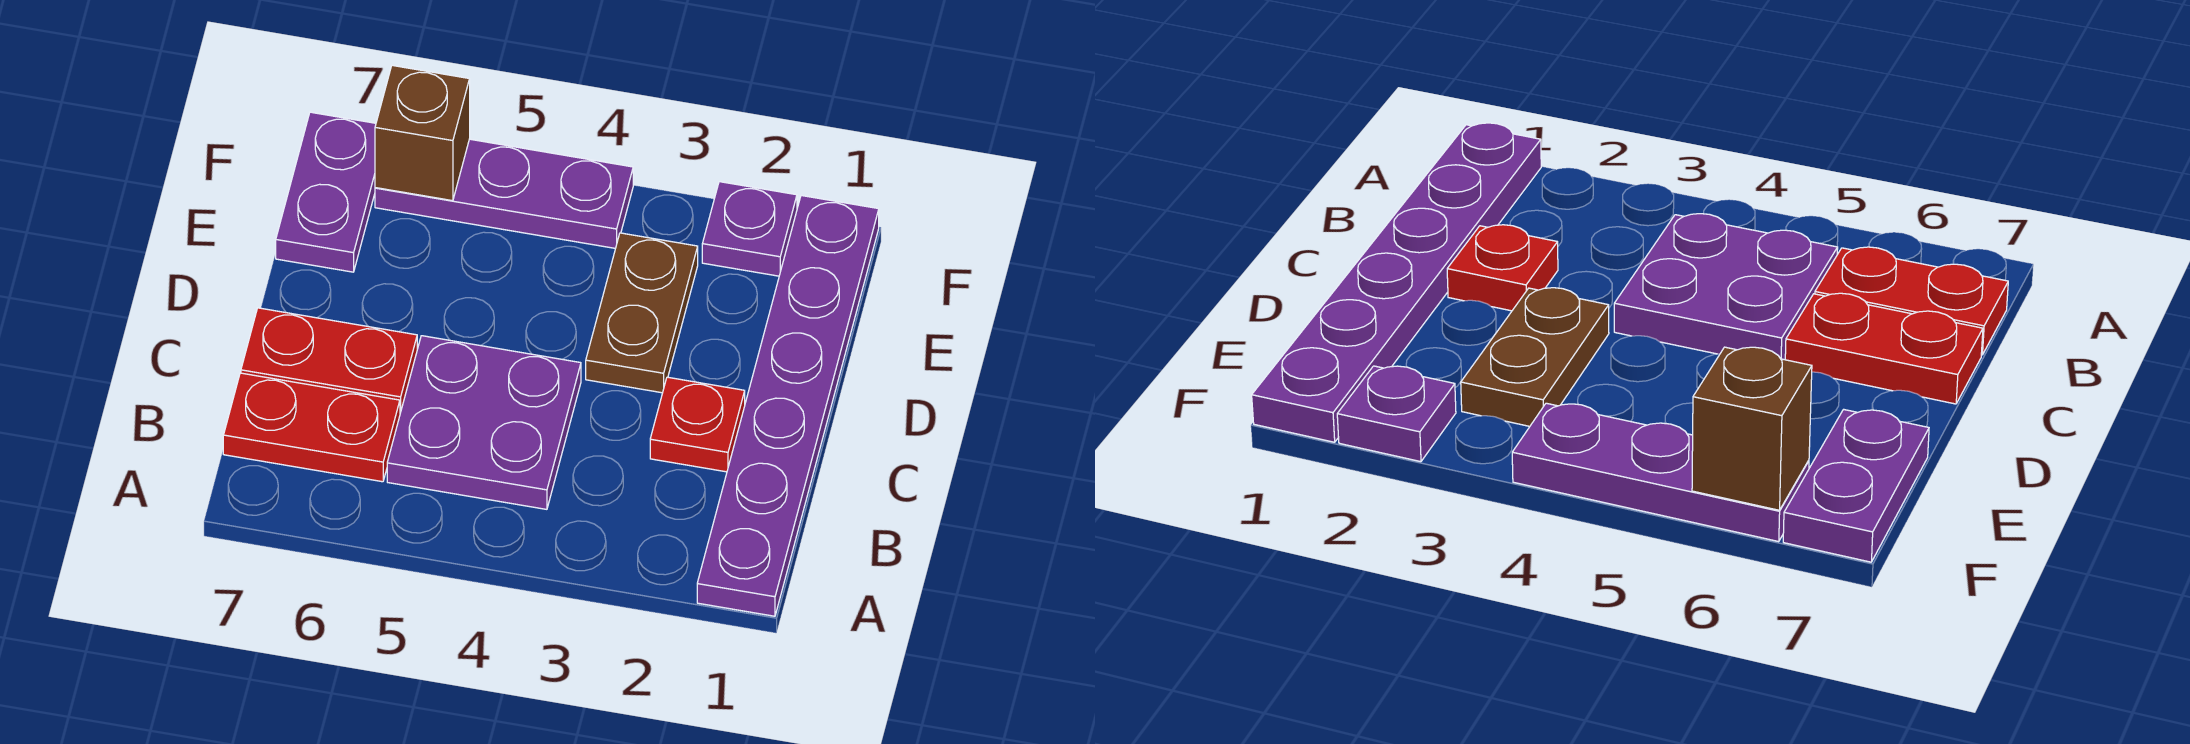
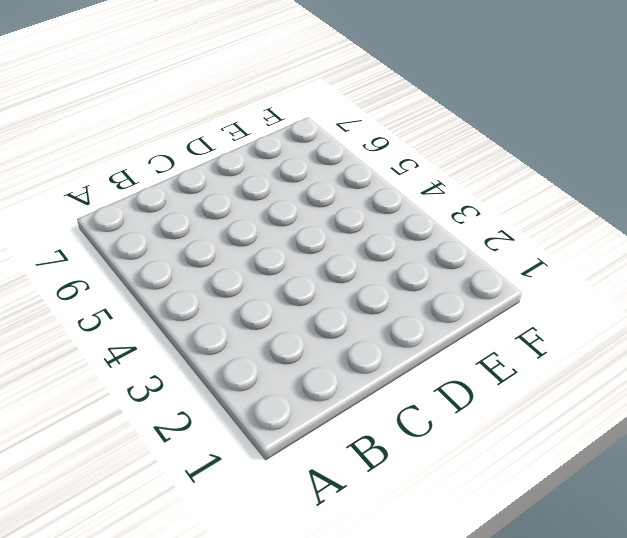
none -> purple plate A1:F1 level 1
none -> purple plate B4:C5 level 1

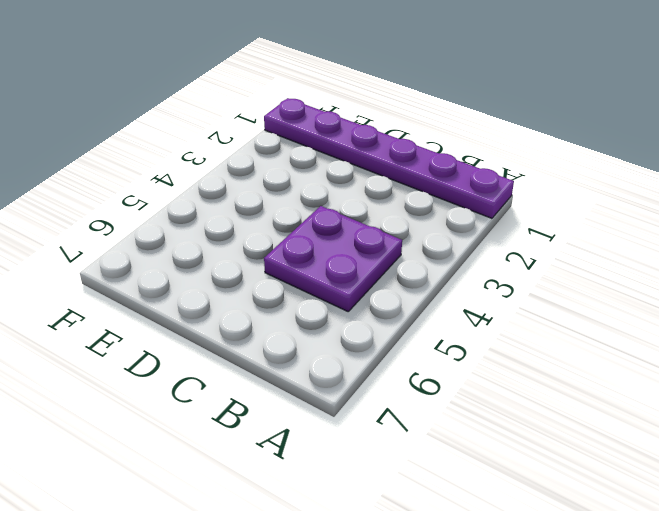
none -> red plate B6:B7 level 1
none -> red plate C2 level 1

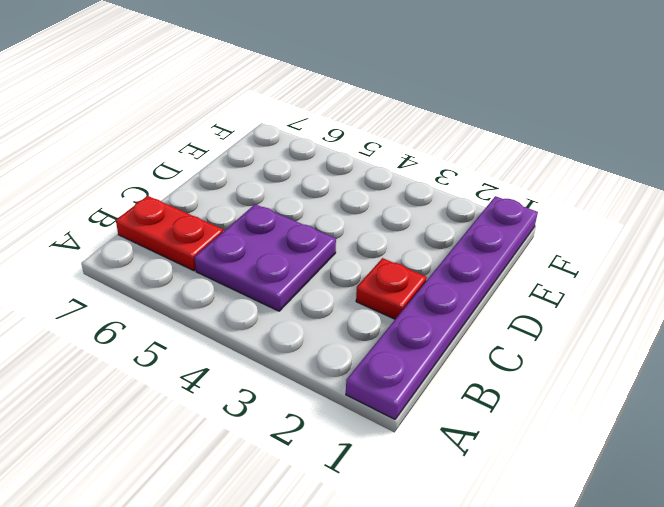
none -> red plate C6:C7 level 1
none -> brown plate D3:E3 level 1

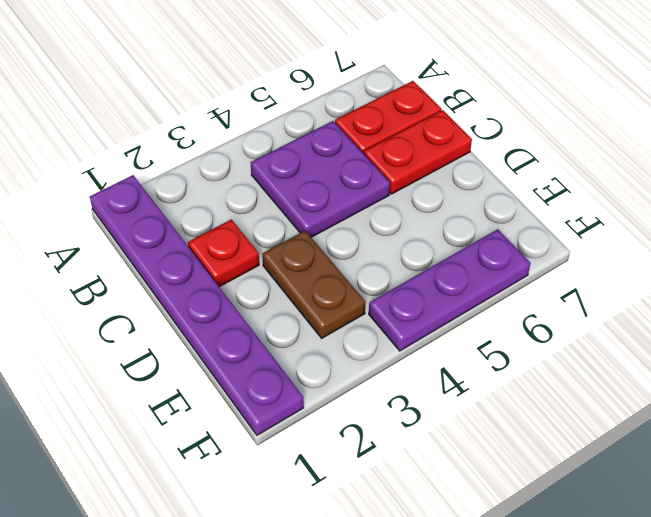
none -> purple plate E7:F7 level 1
none -> purple plate F2 level 1

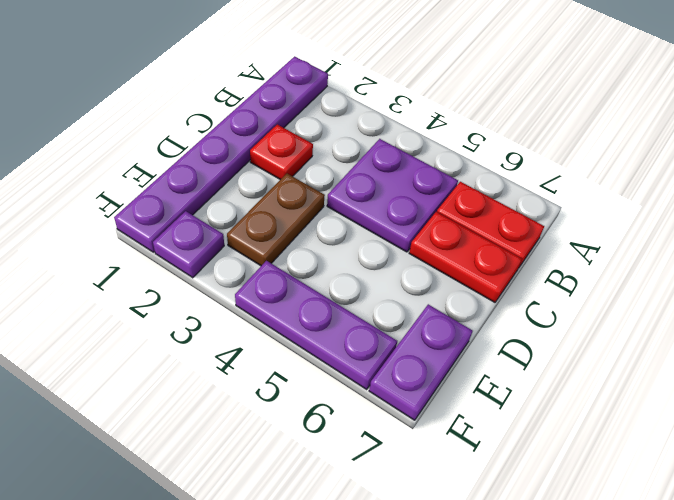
none -> brown brick F6 level 2

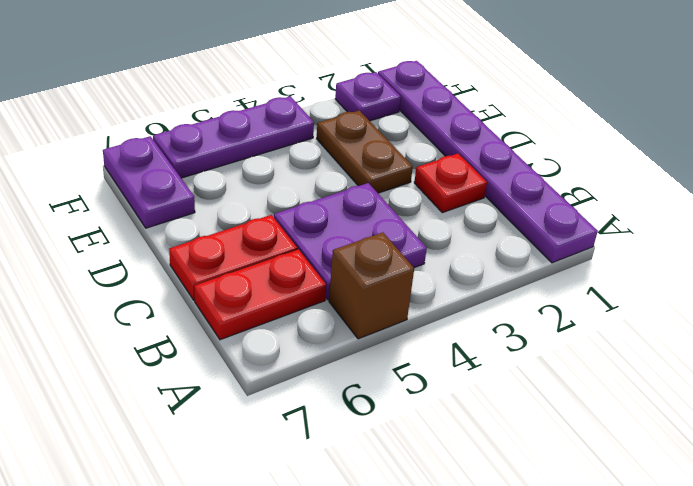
brown brick A5 level 1 -> brown brick F6 level 2

